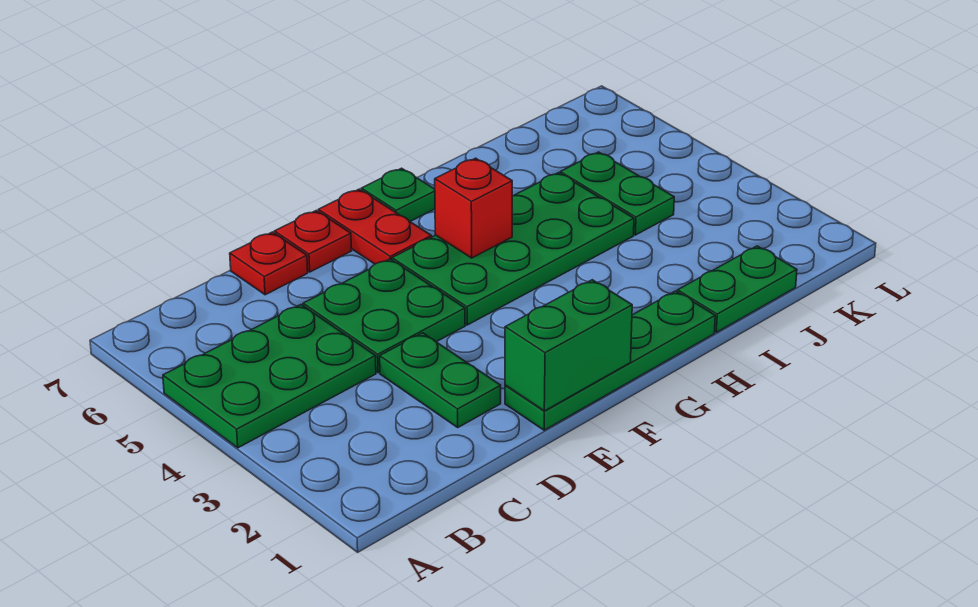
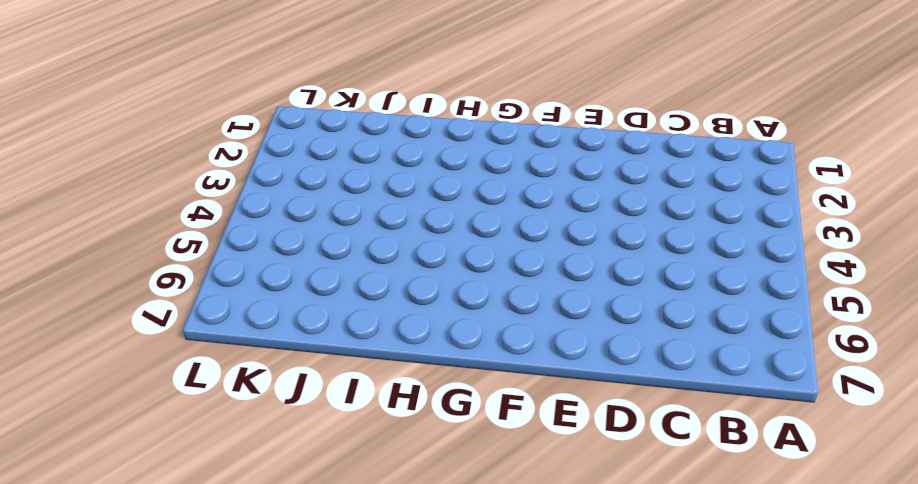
none -> green plate A4:C5 level 1
none -> green plate D2:D3 level 1
none -> green plate D4:E5 level 1

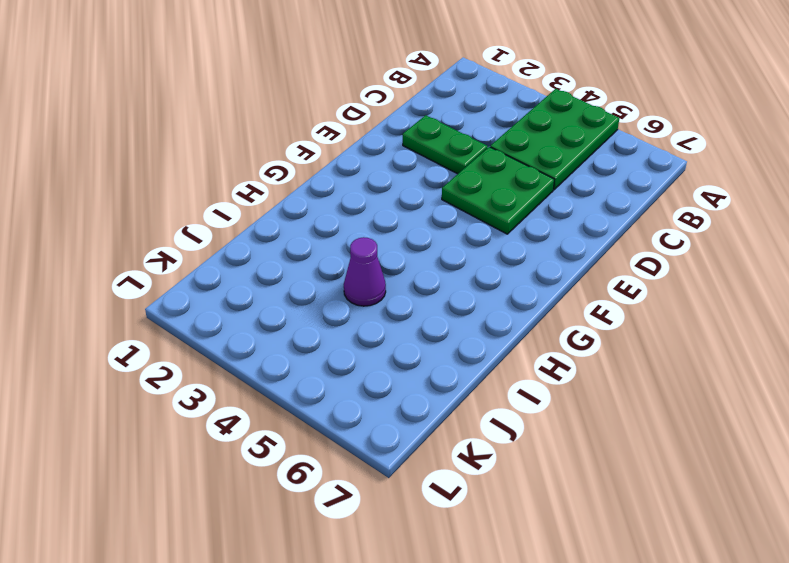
purple cone I4 level 1 -> green plate F4:I5 level 1
none -> red plate D7 level 1
none -> green plate E1:H1 level 1
none -> red plate E7 level 1

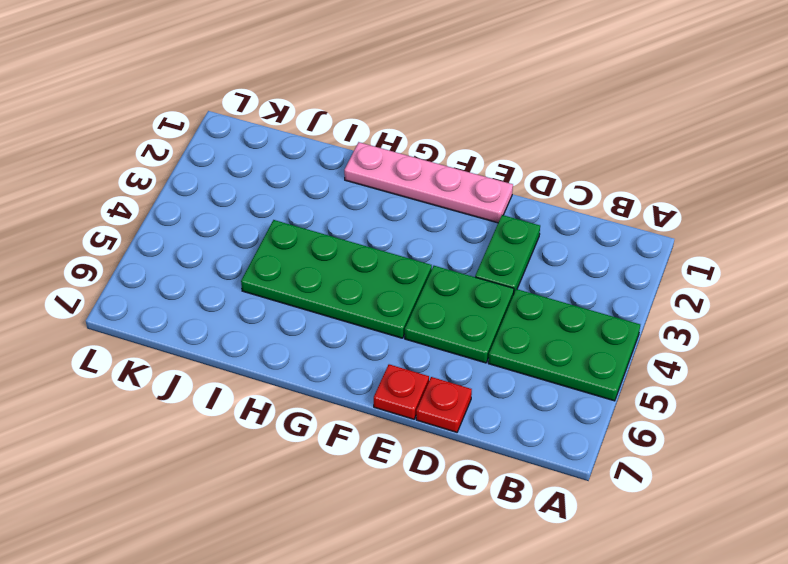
pink plate E1:H1 level 1 -> green plate E1:H1 level 1
none -> red plate F6:F7 level 1
none -> green plate G7 level 1
none -> green plate I1:J1 level 1

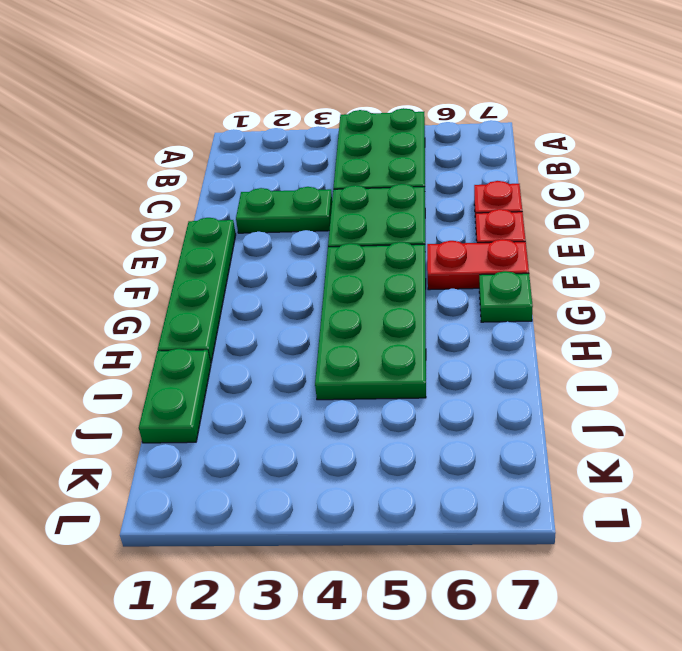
none -> green plate J4:J5 level 1
none -> green brick E1:F1 level 2
none -> red brick G5 level 2

